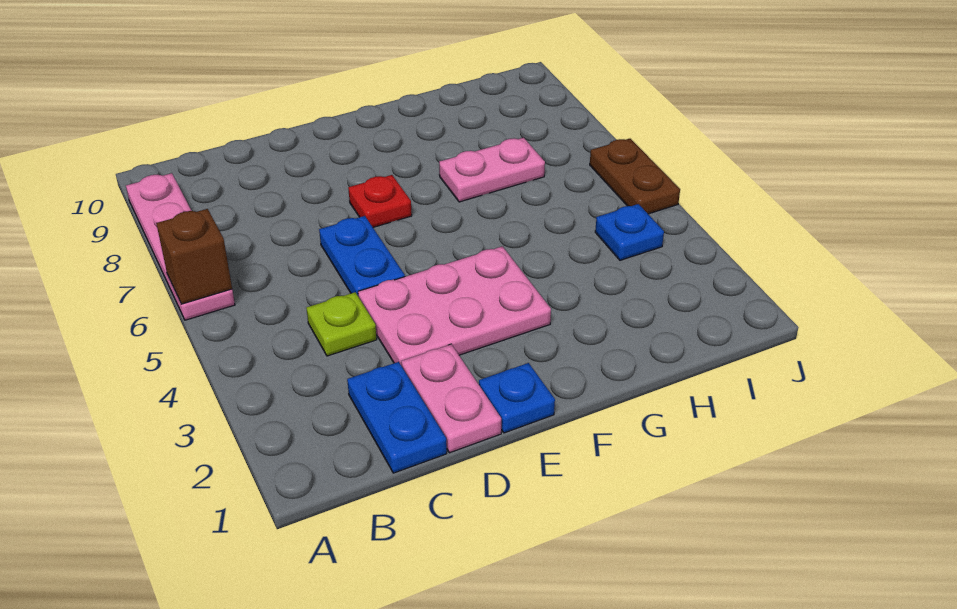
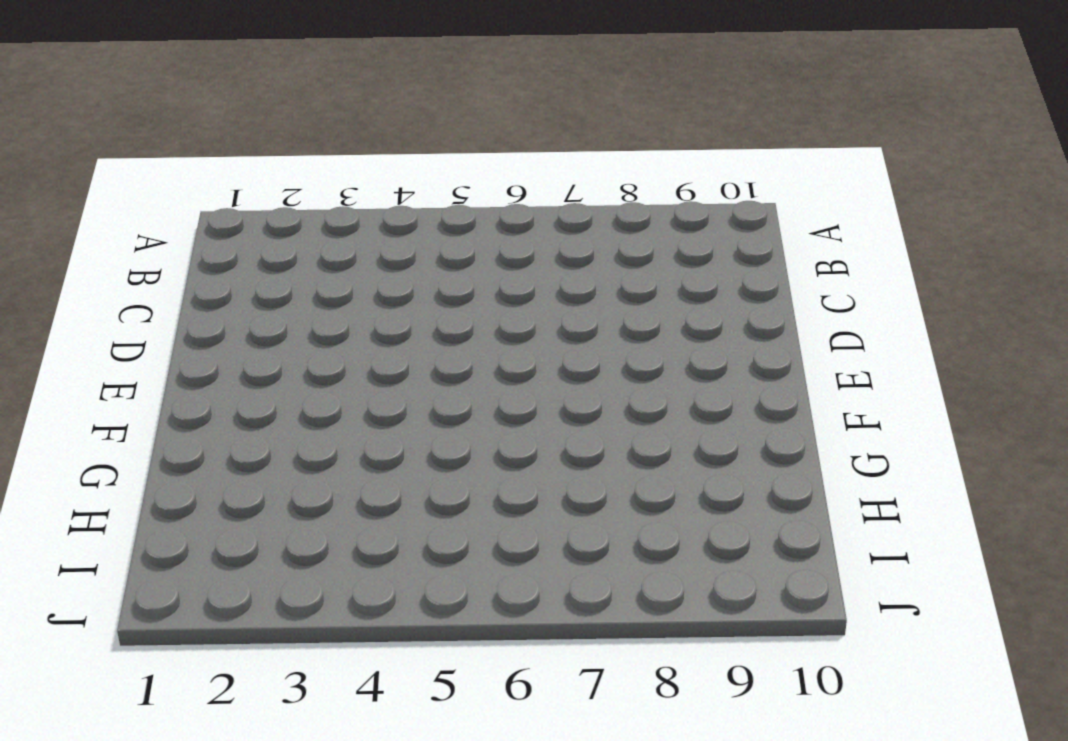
none -> pink plate A6:A9 level 1
none -> blue plate C1:C2 level 1
none -> lime plate C4 level 1

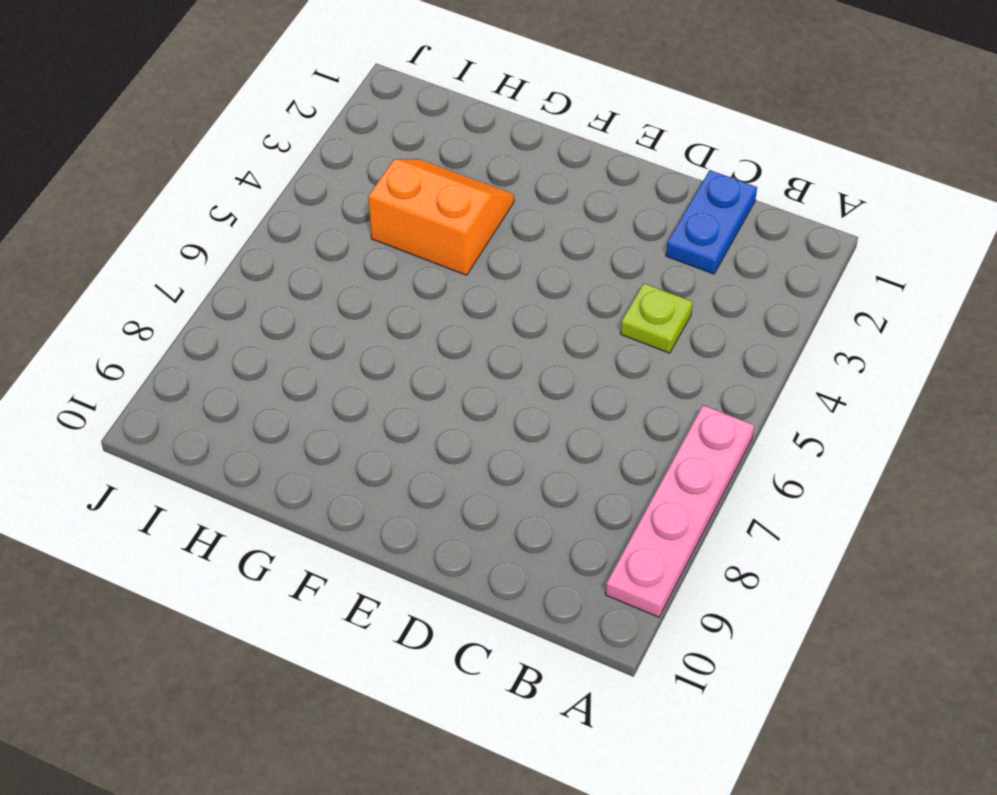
orange slope G3:H4 level 1 top 4 -> none
none -> pink plate D1:D2 level 1
none -> pink plate D3:F4 level 1
none -> blue plate D5:D6 level 1

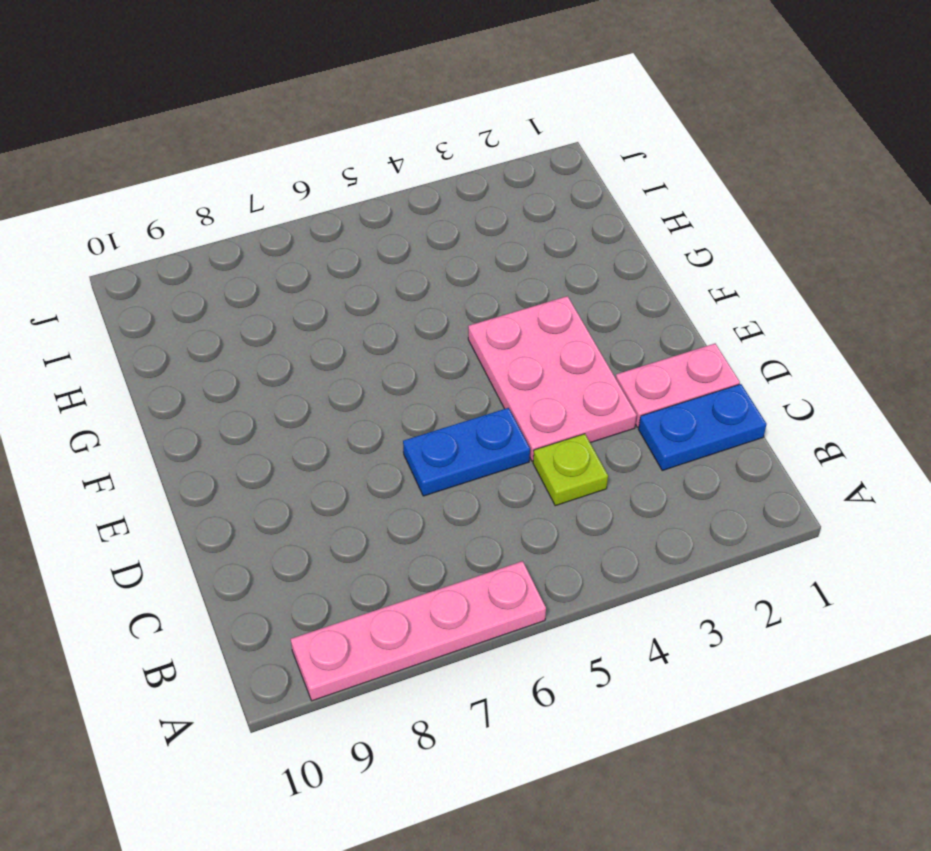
none -> blue plate E1 level 1
none -> red plate E7 level 1
none -> pink plate G7:H7 level 1

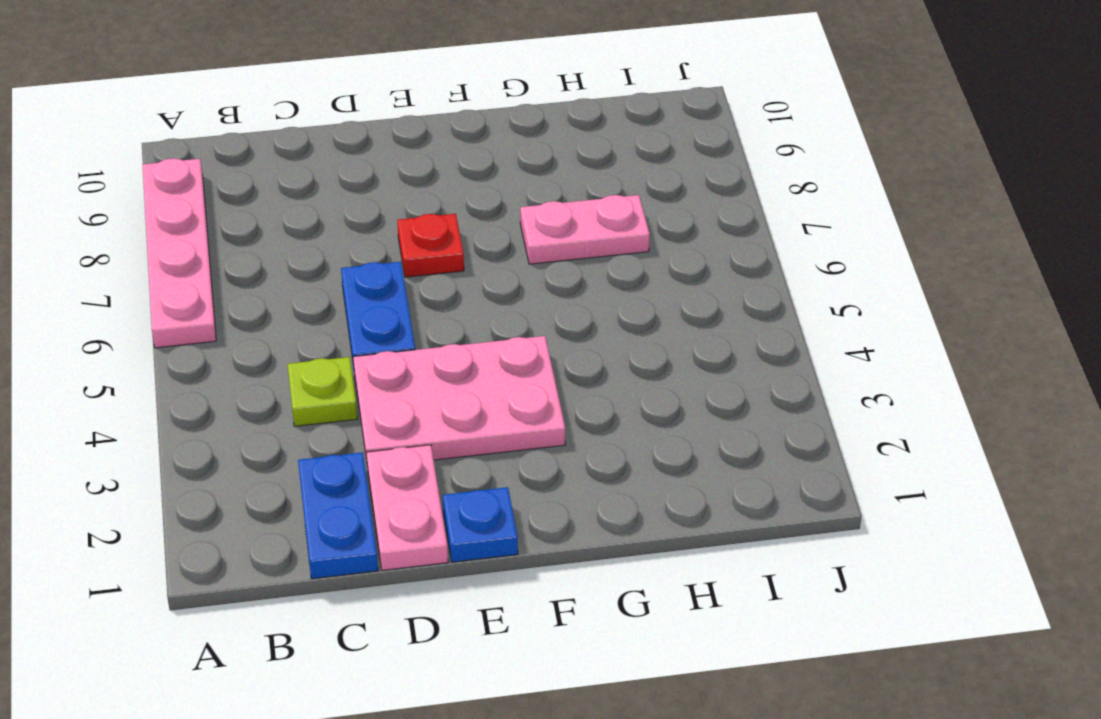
none -> blue plate I4 level 1
none -> brown plate J5:J6 level 1
none -> brown brick A6 level 2

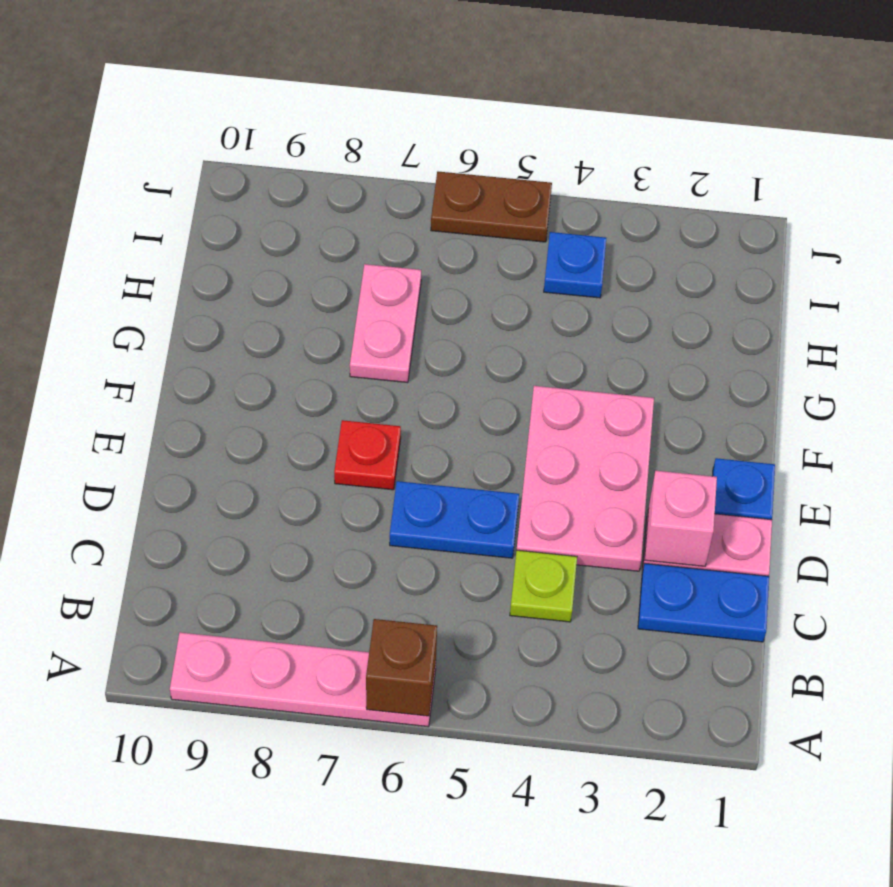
pink brick D2 level 2 -> none

